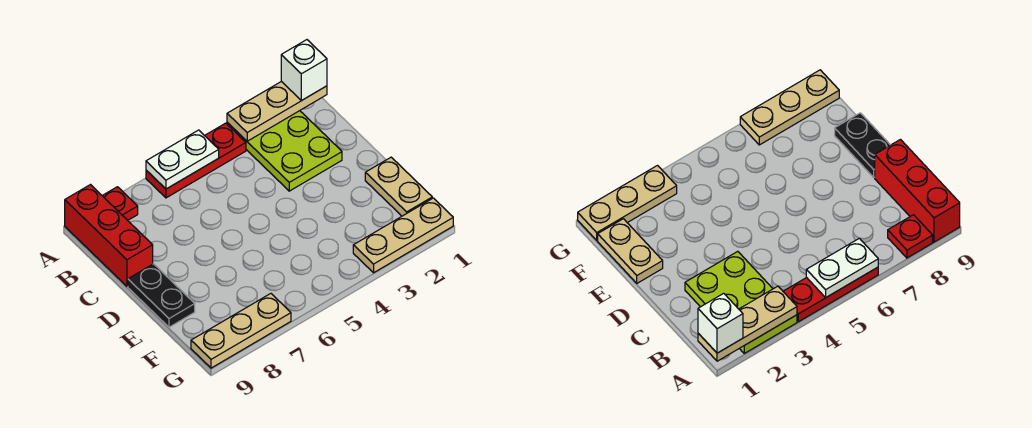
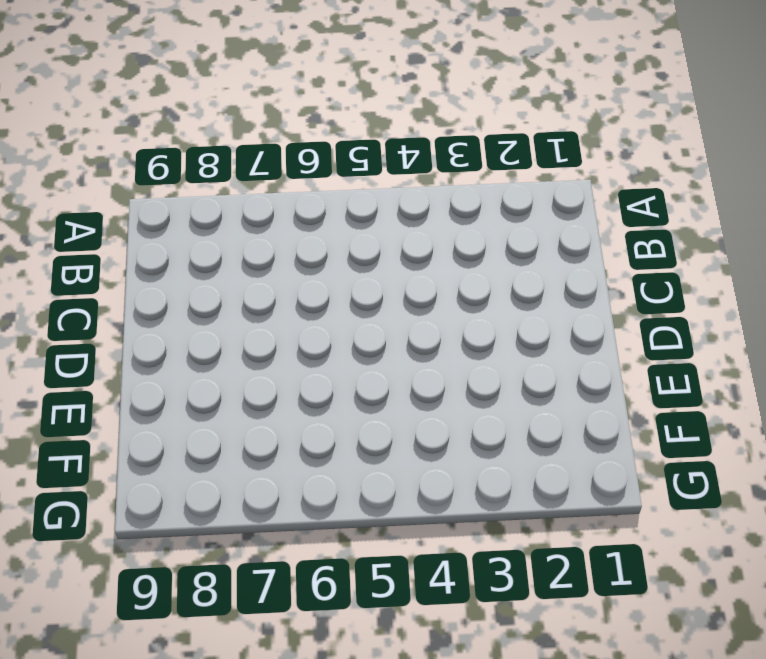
none -> lime plate A2:C3 level 1
none -> red plate A4:A6 level 1

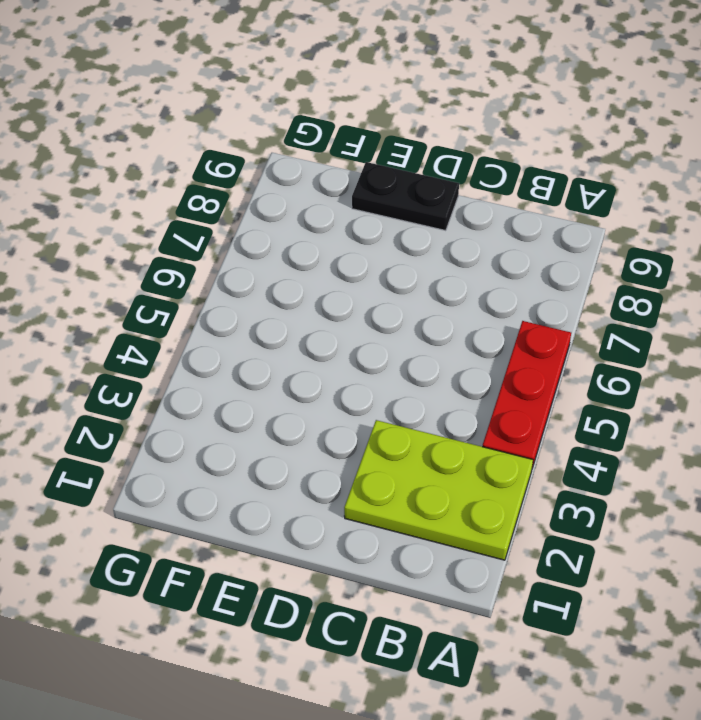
none -> red plate A8 level 1
none -> red brick A9:C9 level 1

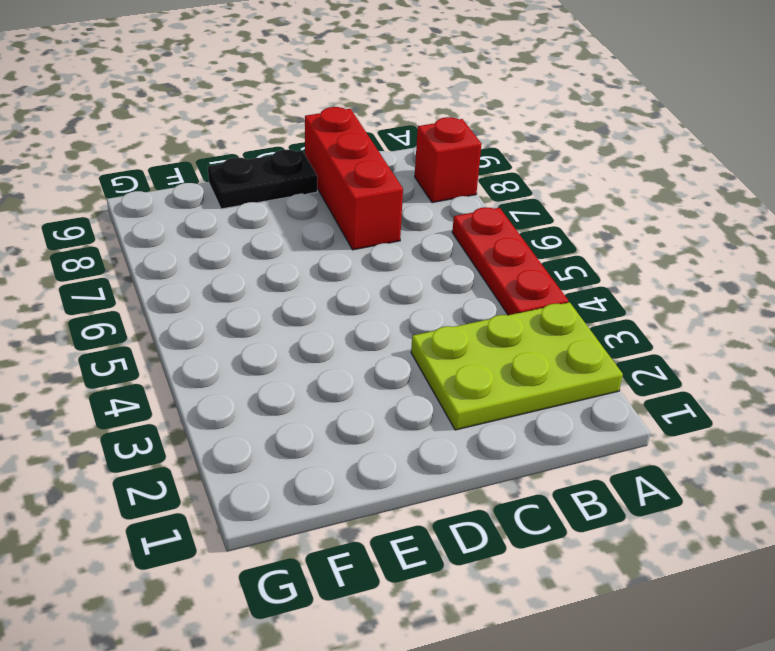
red brick A8 level 1 -> red plate A8 level 1
red brick C7:C9 level 1 -> red brick A9:C9 level 1
none -> tan plate E1:F1 level 1
none -> tan plate G1:G3 level 1

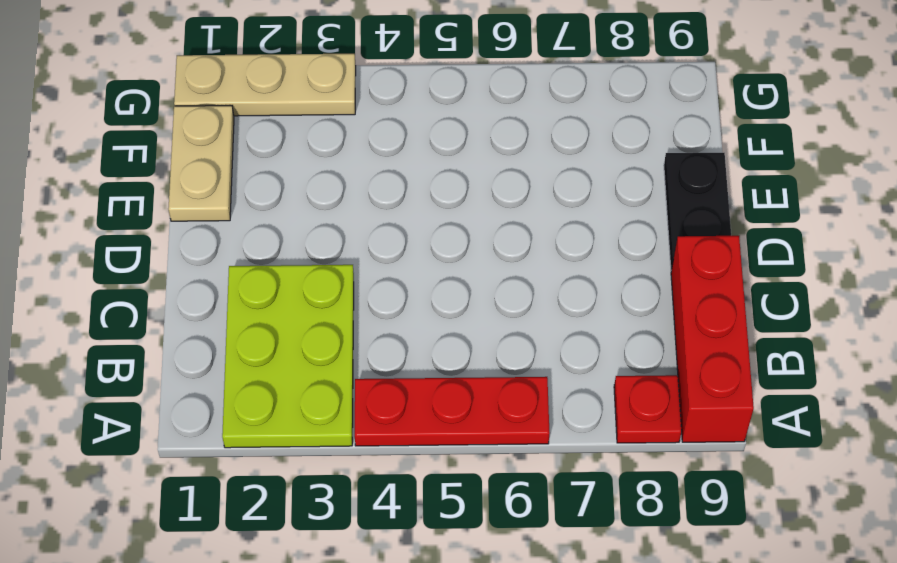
none -> tan plate G7:G9 level 1
none -> tan plate A1:A3 level 2

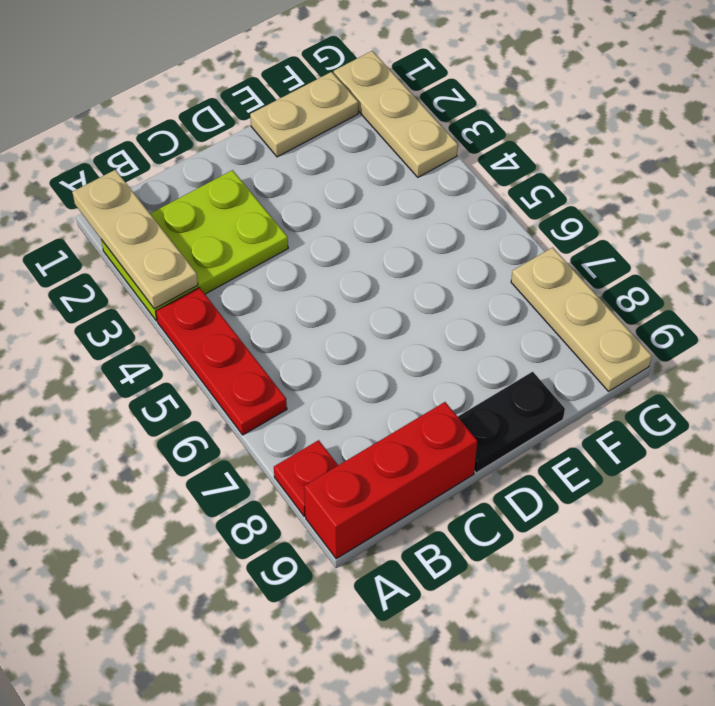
none -> white plate A5:A6 level 2
none -> white brick A1 level 3

